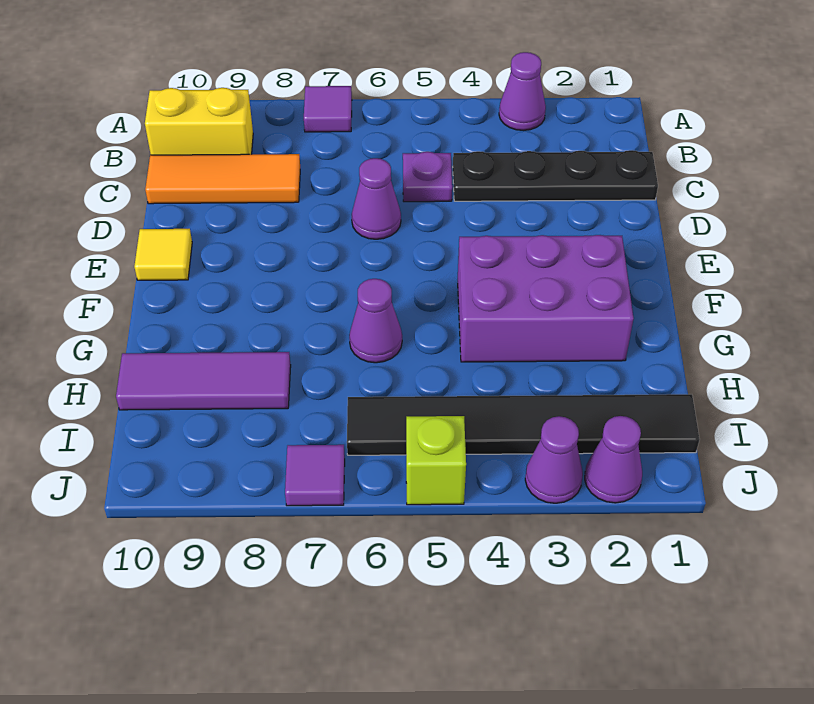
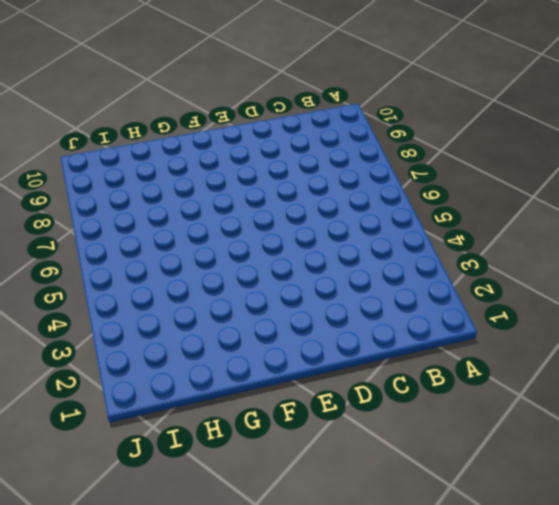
none -> purple cone A3 level 1
none -> purple tile A7 level 1
none -> yellow brick B9:B10 level 1

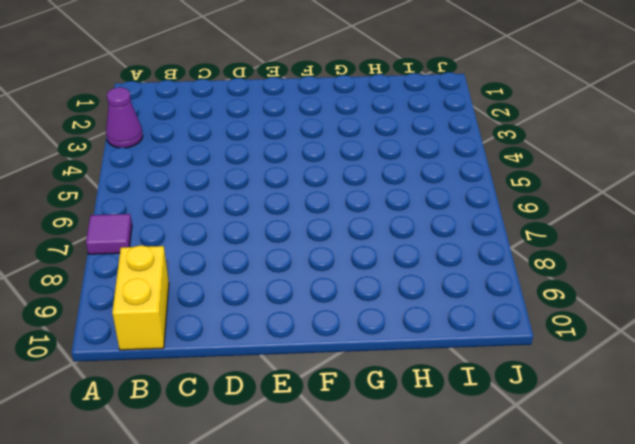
none -> black plate C1:C4 level 1
none -> purple plate C5 level 1
none -> orange tile C8:C10 level 1

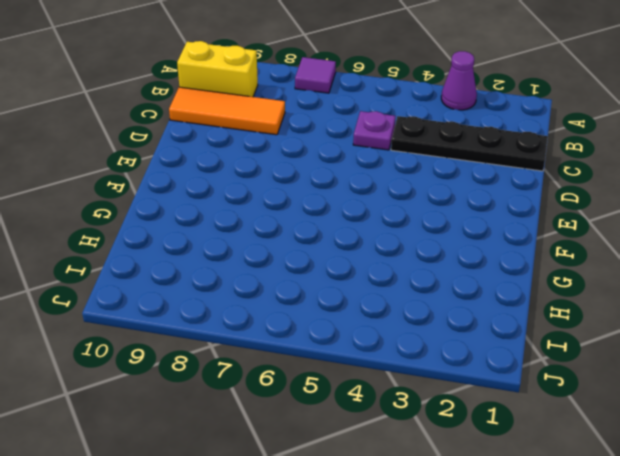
none -> purple cone D6 level 1
none -> yellow tile E10 level 1
none -> purple brick F2:G4 level 1

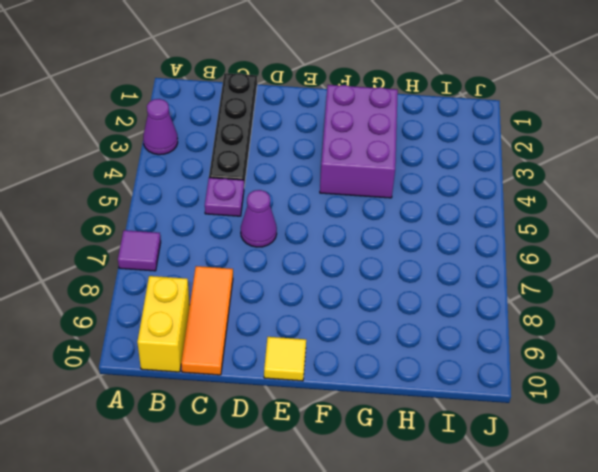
none -> purple cone G6 level 1
none -> purple tile H8:H10 level 1
none -> black tile I1:I6 level 1

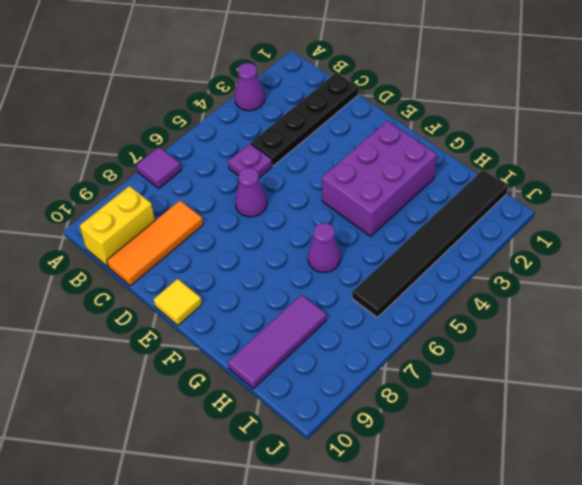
none -> purple cone J2 level 1
none -> purple cone J3 level 1
none -> lime brick J5 level 1

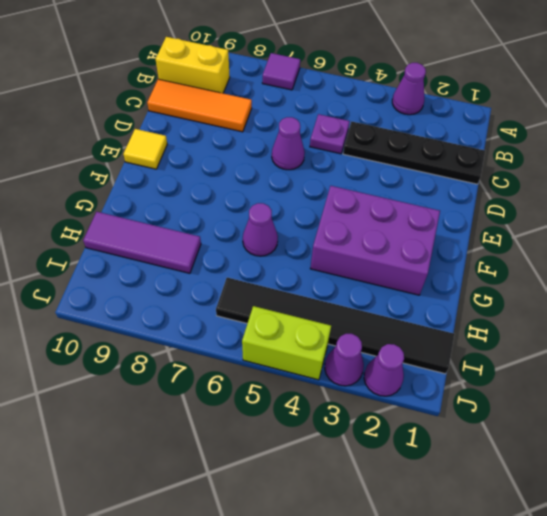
lime brick J4:J5 level 1 -> lime brick J5 level 1
none -> purple tile J7 level 1

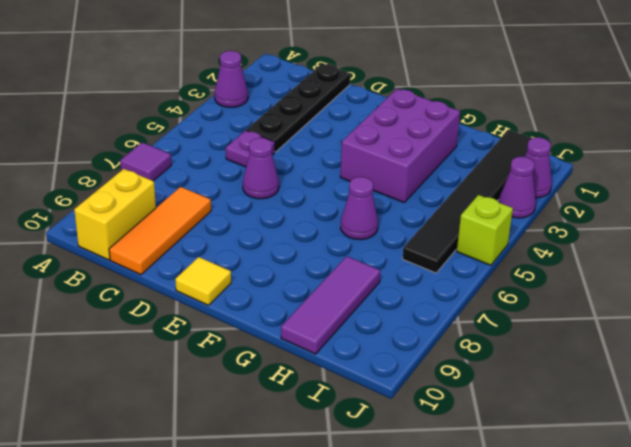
none -> purple tile J7 level 1

